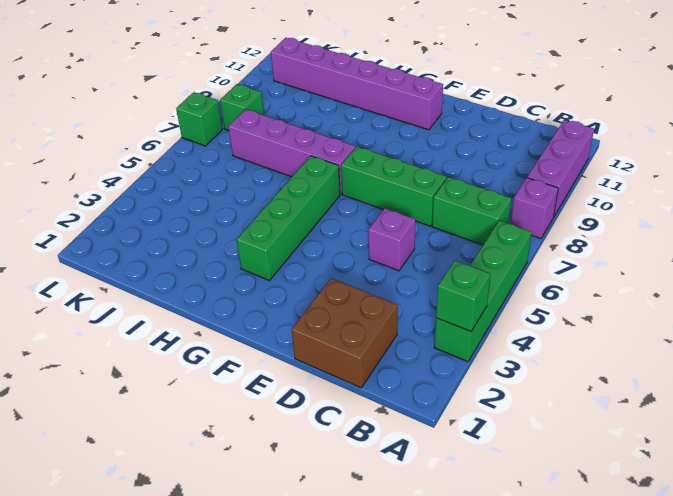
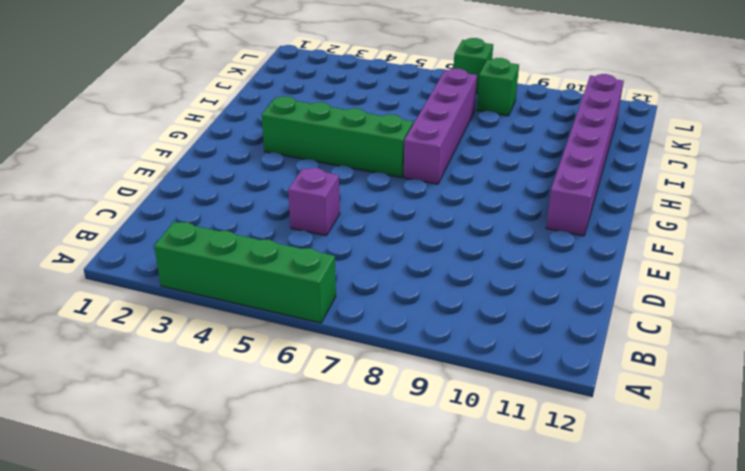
none -> purple brick A8 level 1
none -> purple brick A9:A11 level 1
none -> green brick B7:C7 level 1

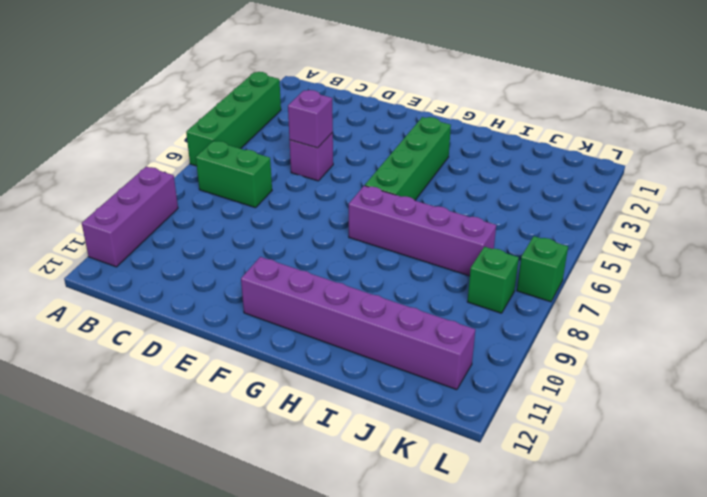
purple brick D5 level 2 -> purple brick A8 level 1
none -> brown brick C1:D2 level 1
none -> green brick D7:F7 level 1
none -> green brick A3 level 2

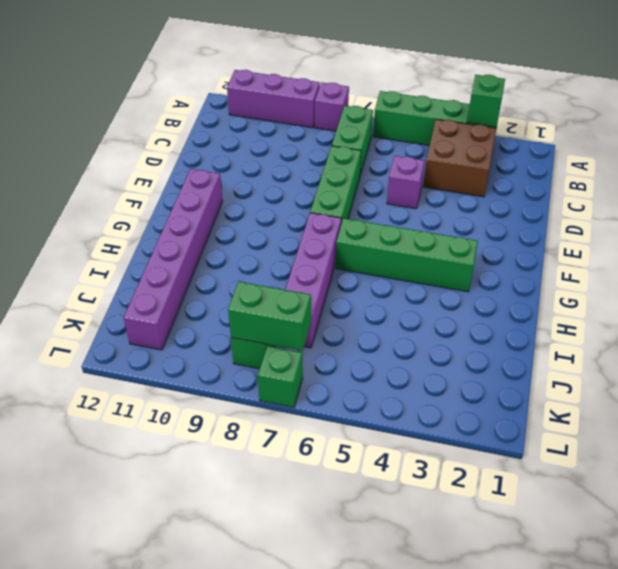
brown brick B3:C4 level 1 -> brown brick C1:D2 level 1
green brick K7:K8 level 2 -> none

